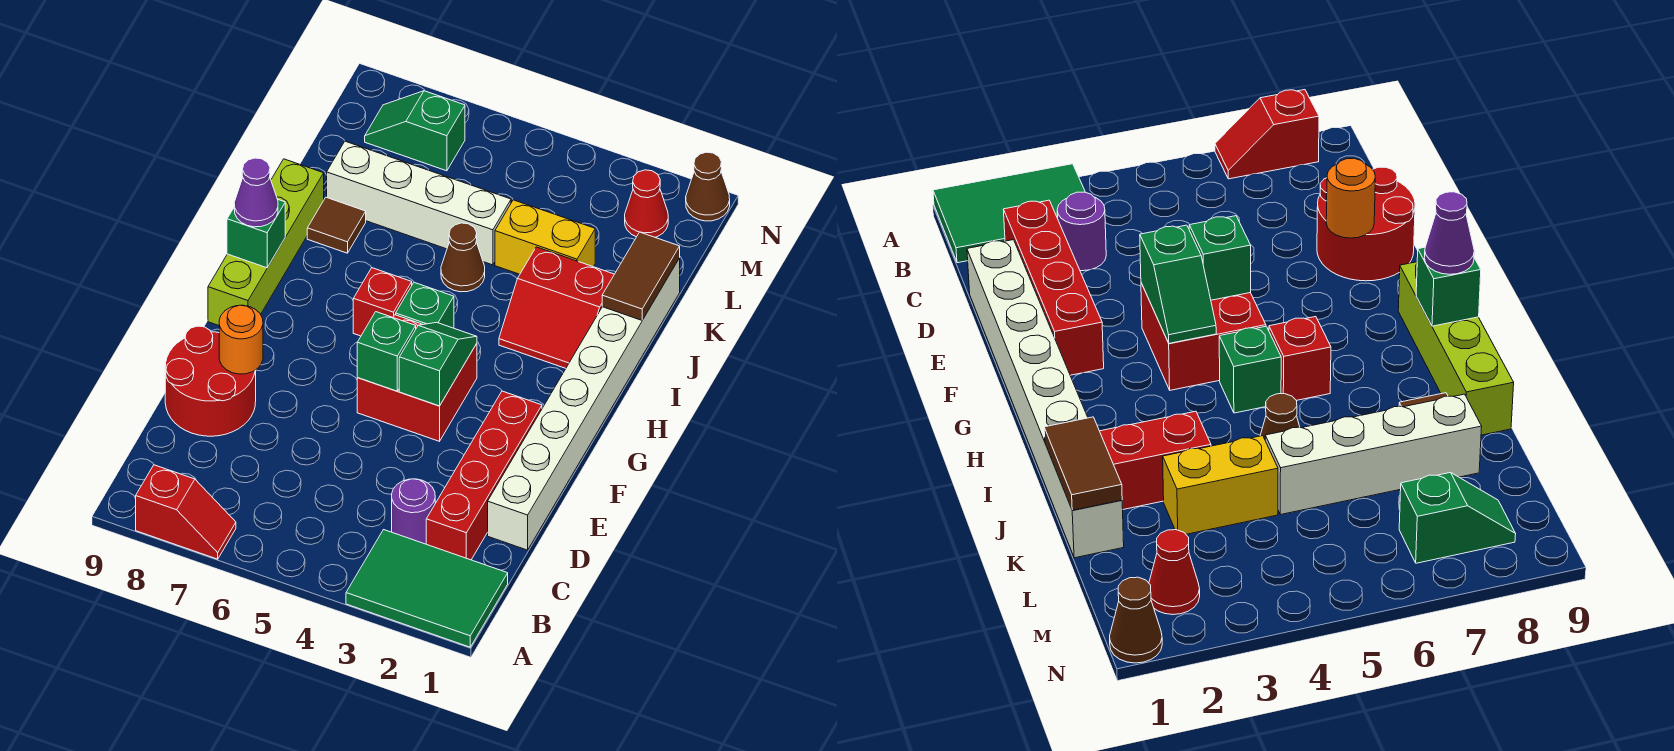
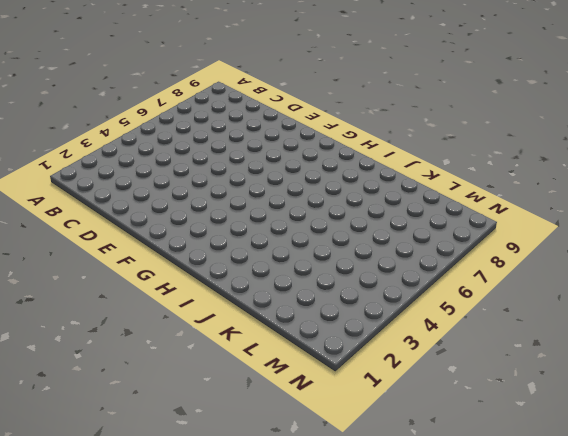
none -> green tile A1:B3 level 1
none -> red slope A7:A8 level 1 top 8
none -> red brick C2:F2 level 1

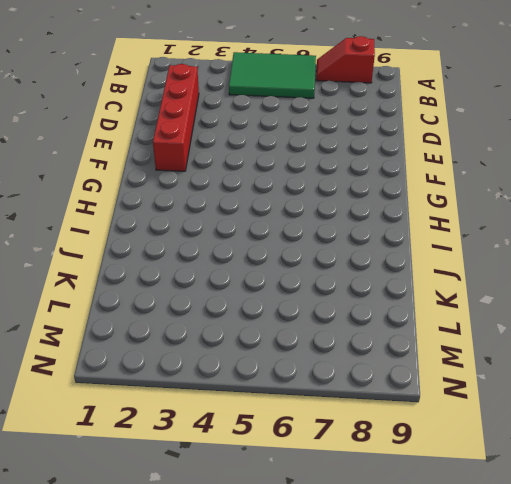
green tile A4:B6 level 1 -> green tile A1:B3 level 1
none -> purple round brick C3 level 1
none -> white brick D1:K1 level 1
none -> red round brick D8:E9 level 1

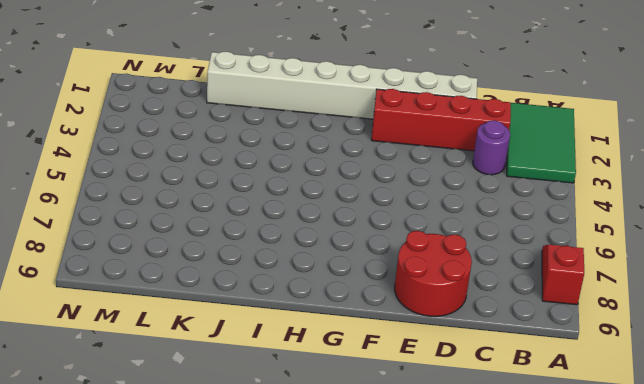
none -> red brick F4:G5 level 1
none -> lime brick G9:J9 level 1
none -> green brick H5 level 1

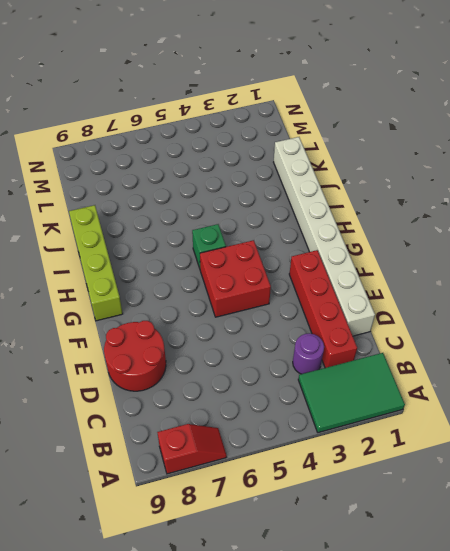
none -> red brick H6 level 1
none -> red slope I2:J3 level 1 top J
none -> brown cone J5 level 1

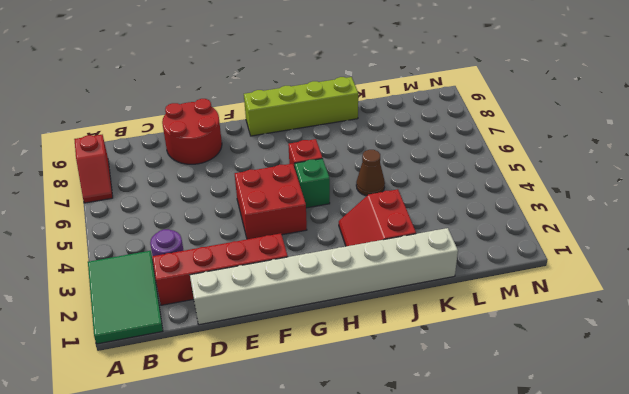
none -> brown tile J8 level 1
none -> yellow brick K3:K4 level 1
none -> white brick K5:K8 level 1

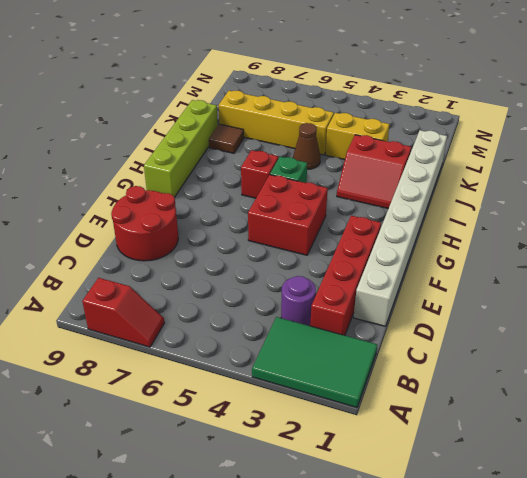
yellow brick K5:K8 level 1 -> white brick K5:K8 level 1
none -> red cone M2 level 1
none -> green slope M7:M8 level 1 top 7
none -> brown cone N1 level 1

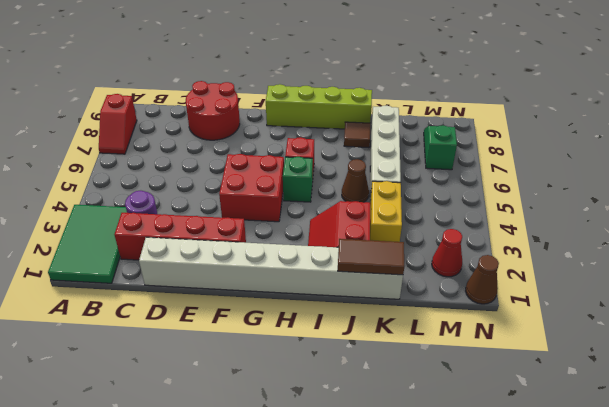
none -> orange round brick E8 level 2
none -> green slope F4:G4 level 2 top F
none -> green brick F5 level 2

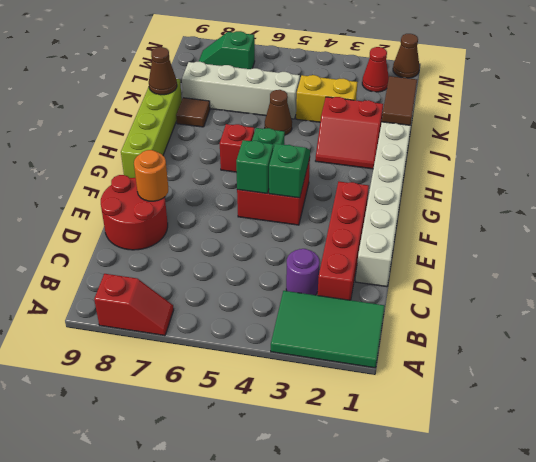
brown cone J9 level 2 -> none
none -> green brick H9 level 2
none -> purple cone H9 level 3

